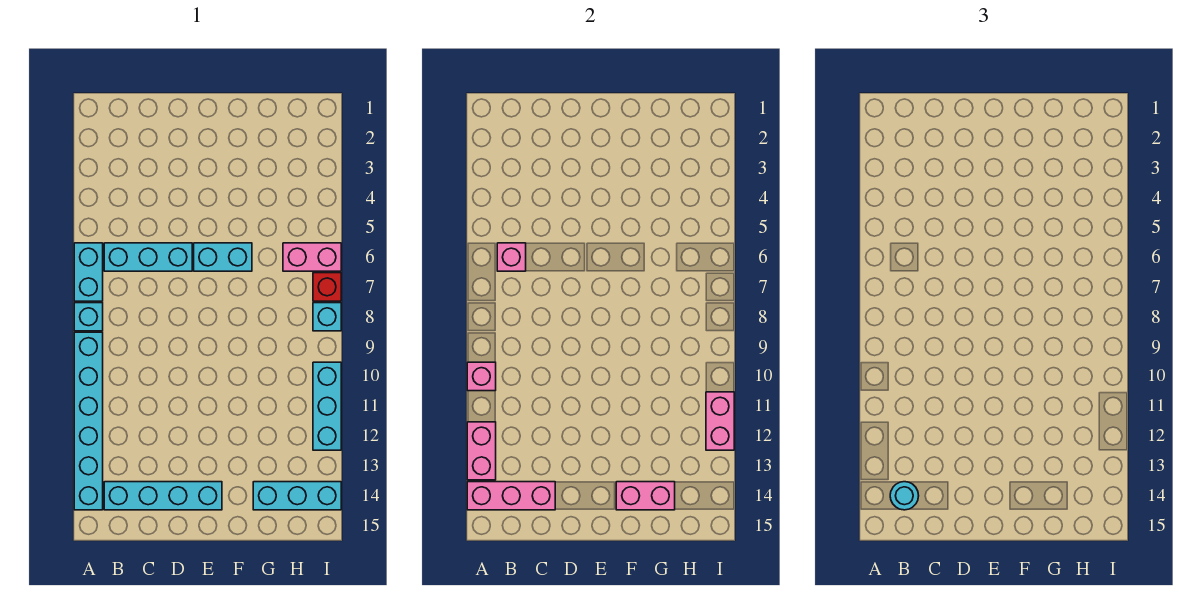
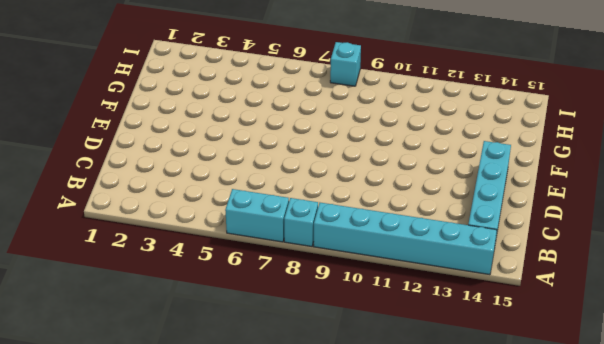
none -> cyan brick B6:D6 level 1
none -> cyan brick E6:F6 level 1
none -> cyan brick G14:I14 level 1

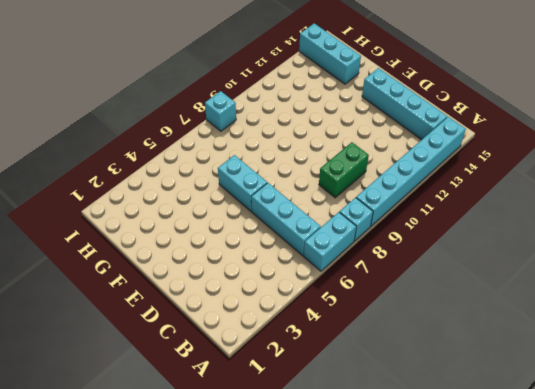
green brick C9:C10 level 1 -> none
none -> pink brick H6:I6 level 1
none -> red brick I7 level 1
none -> cyan brick I10:I12 level 1

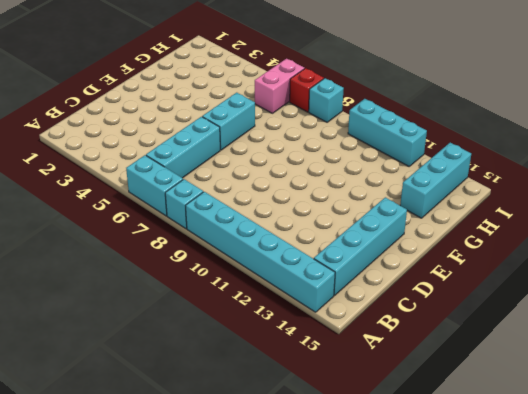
none -> pink brick A10 level 2
none -> pink brick A12:A13 level 2
none -> pink brick A14:C14 level 2

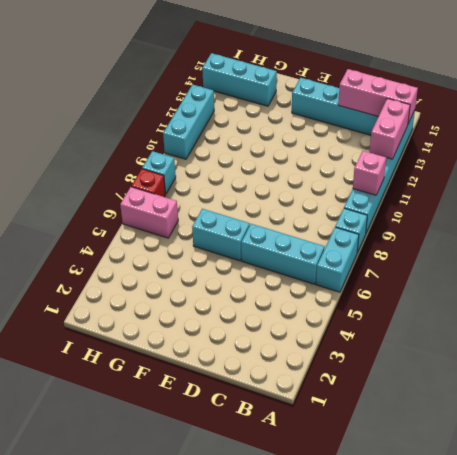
none -> pink brick B6 level 2
none -> pink brick F14:G14 level 2
none -> pink brick I11:I12 level 2

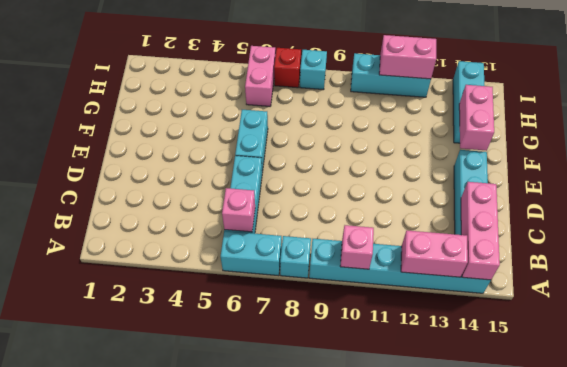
none -> cyan round brick B14 level 3

